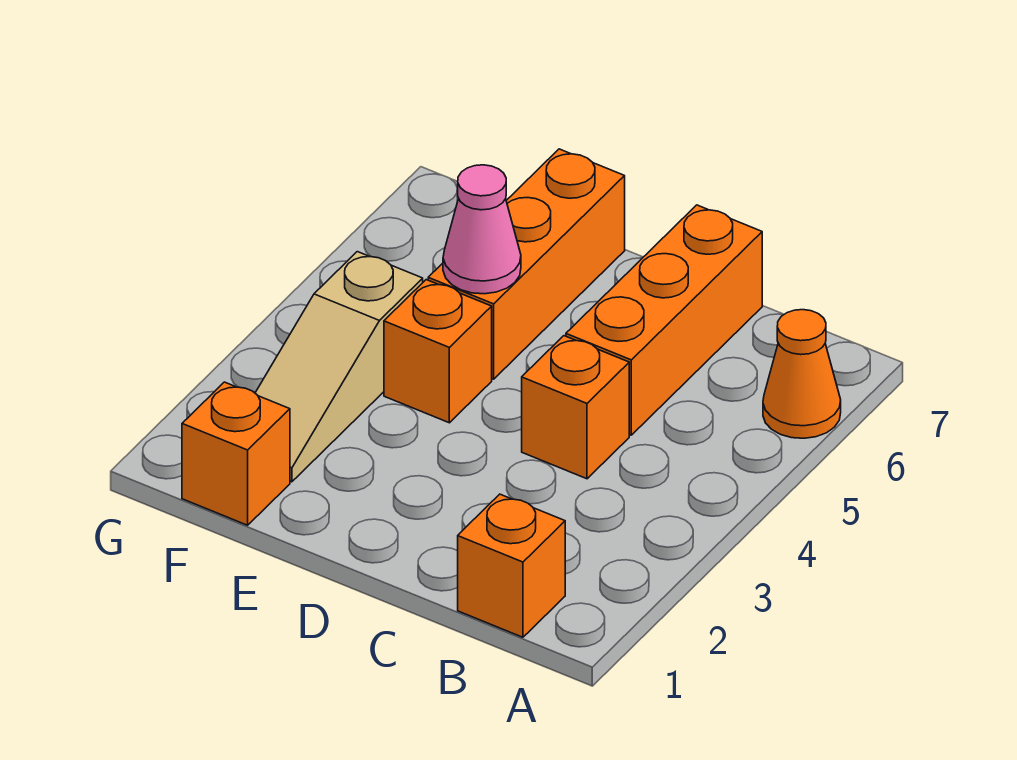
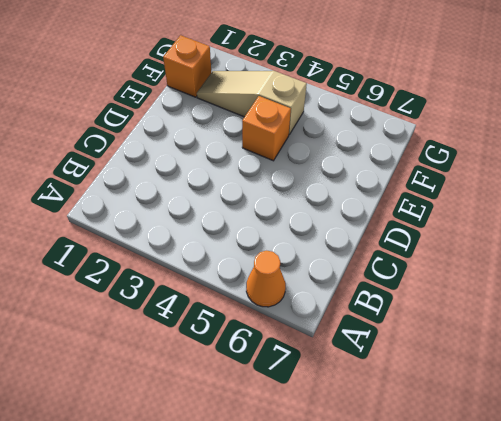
none -> orange brick B1 level 1
none -> orange brick C4 level 1

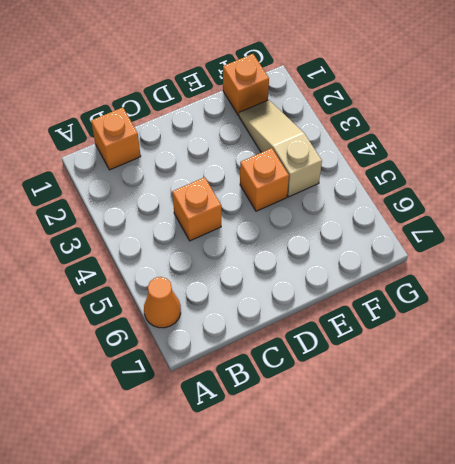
none -> orange brick C5:C7 level 1
none -> orange brick E5:E7 level 1

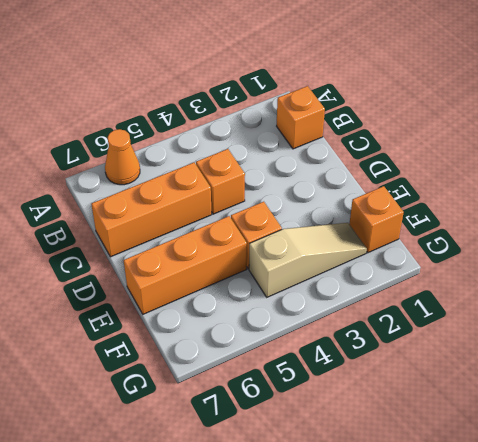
none -> pink cone E5 level 2

